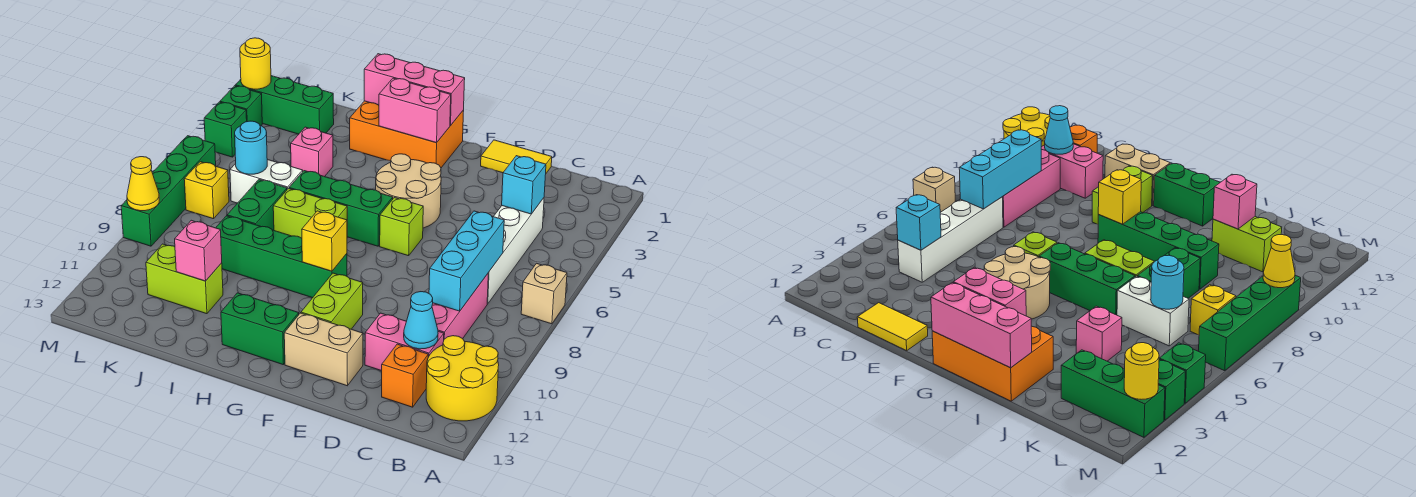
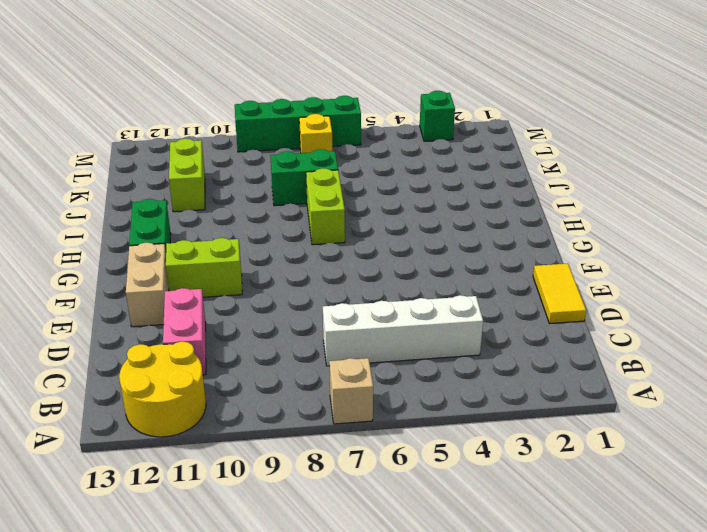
none -> pink brick C8:C10 level 1
none -> orange brick C12 level 1
none -> tan round brick F4:G5 level 1
none -> lime brick F6 level 1

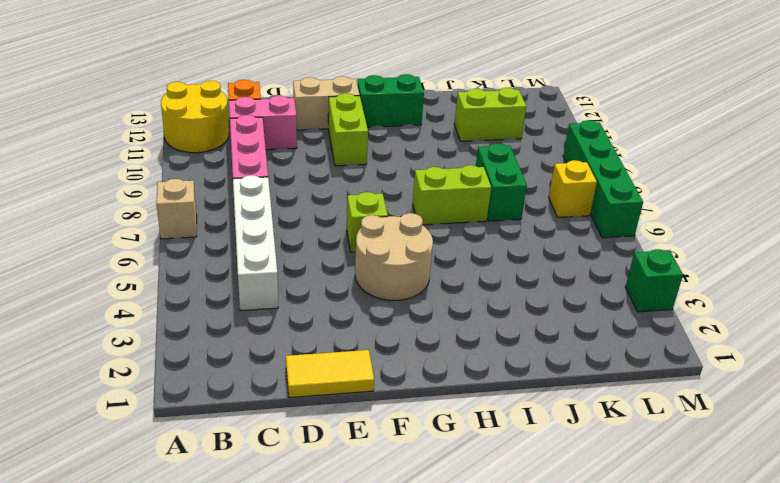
none -> orange brick G1:I2 level 1
none -> green brick G6:I6 level 1
none -> green brick G9:J9 level 1
none -> pink brick J4 level 1

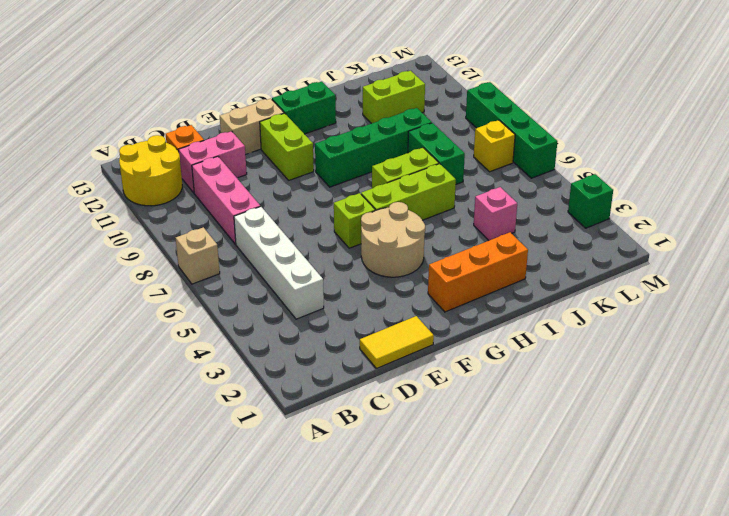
orange brick G2:I2 level 1 -> orange brick G1:I2 level 1
lime brick G6:I6 level 1 -> green brick G6:I6 level 1
none -> white brick J6:K6 level 1
none -> green brick K2:M2 level 1
none -> green brick M4 level 1
none -> cyan brick C4 level 2

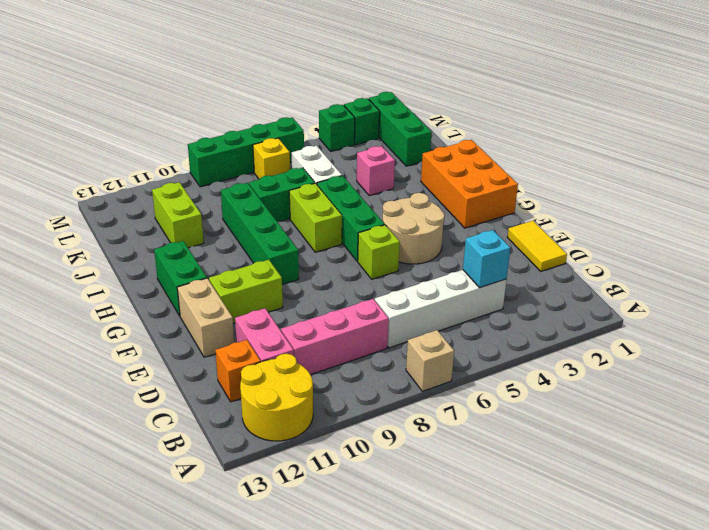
none -> cyan brick C7:C9 level 2
none -> cyan cone C11 level 2
none -> pink brick G1:I1 level 2
none -> pink brick G2:H2 level 2

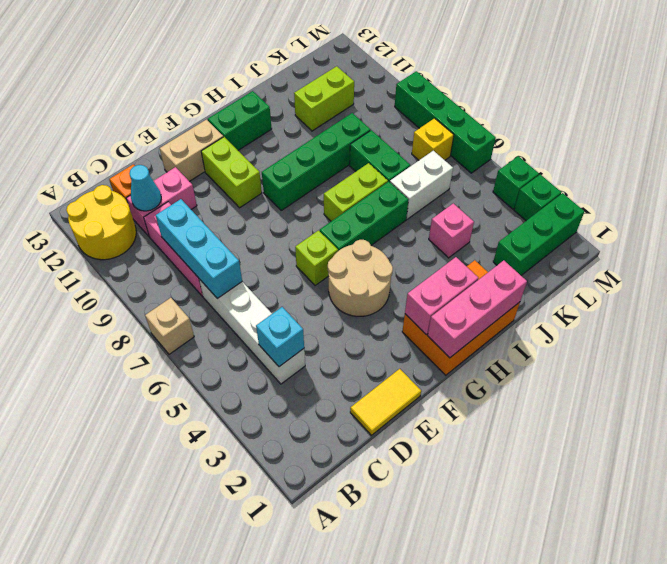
none -> yellow brick G9 level 2
none -> pink brick J11 level 2
none -> cyan round brick K6 level 2
none -> yellow round brick M2 level 2

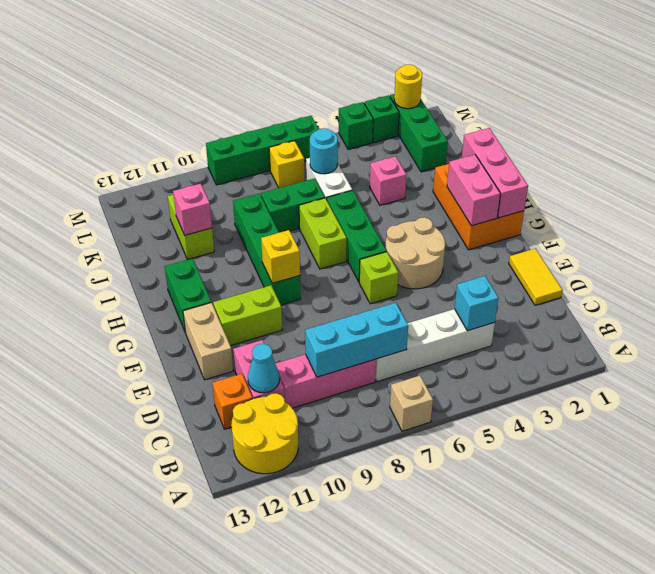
none -> yellow cone M9 level 2

